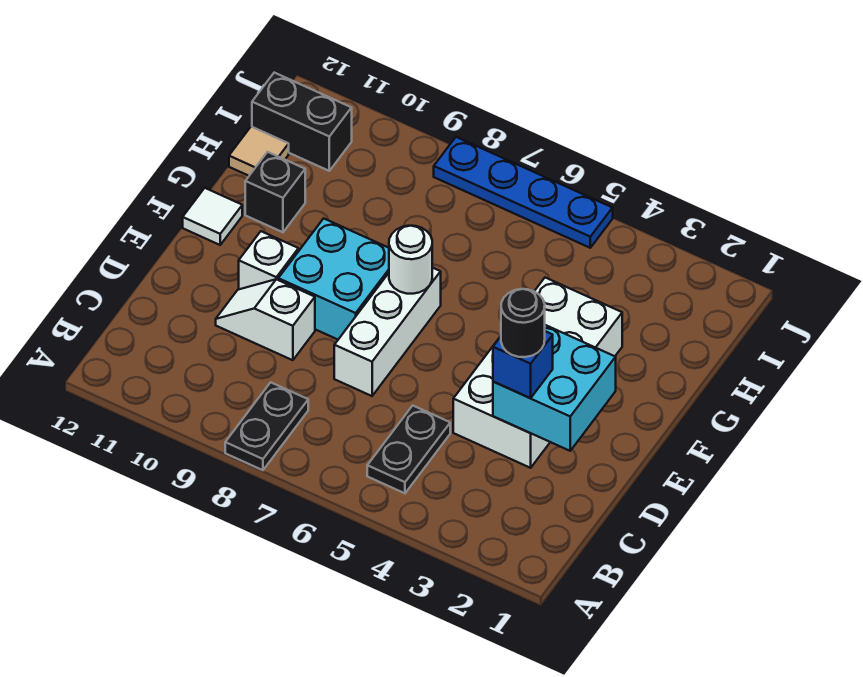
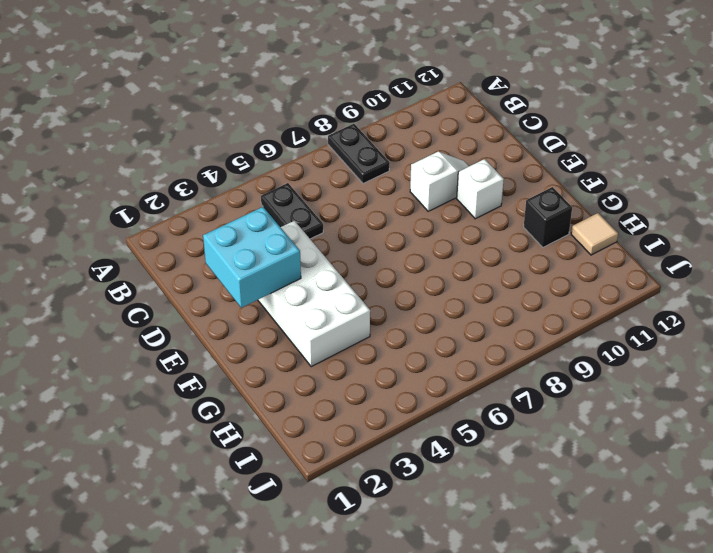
none -> white brick D7:F7 level 1
none -> cyan brick E8:F9 level 1
none -> white tile F12 level 1

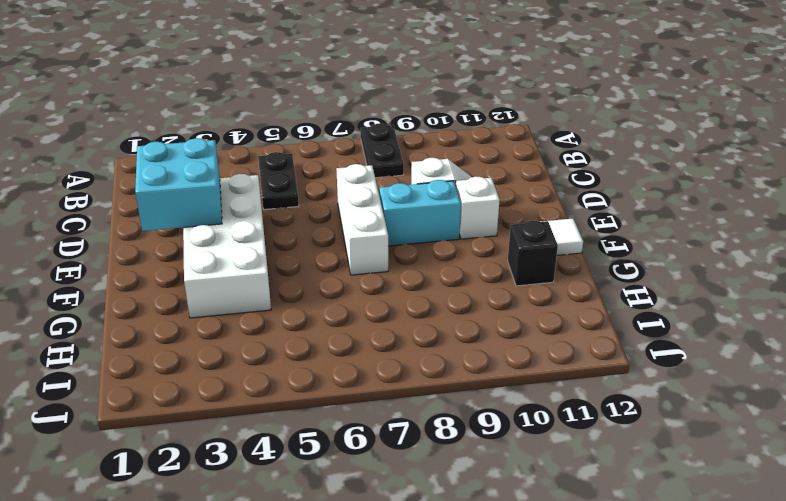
cyan brick E8:E9 level 1 -> cyan brick E8:F9 level 1
none -> tan tile H12 level 1
none -> black brick I11:I12 level 1
none -> blue plate J5:J8 level 1

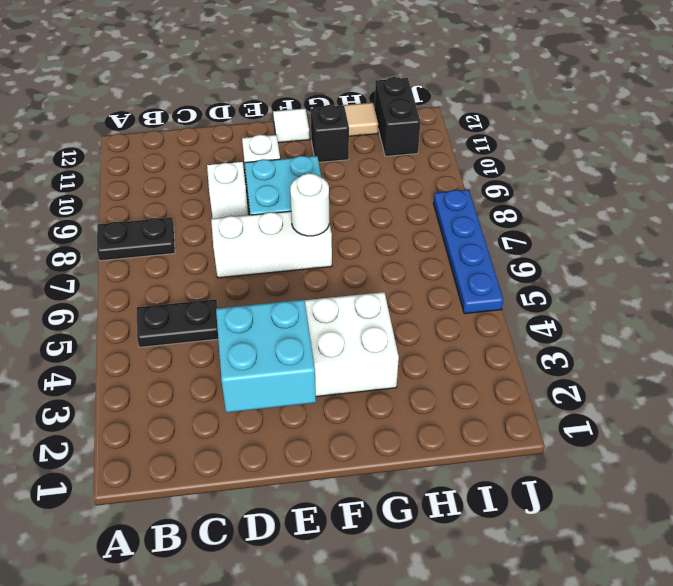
none -> blue brick D3 level 3
none -> black round brick D3 level 4

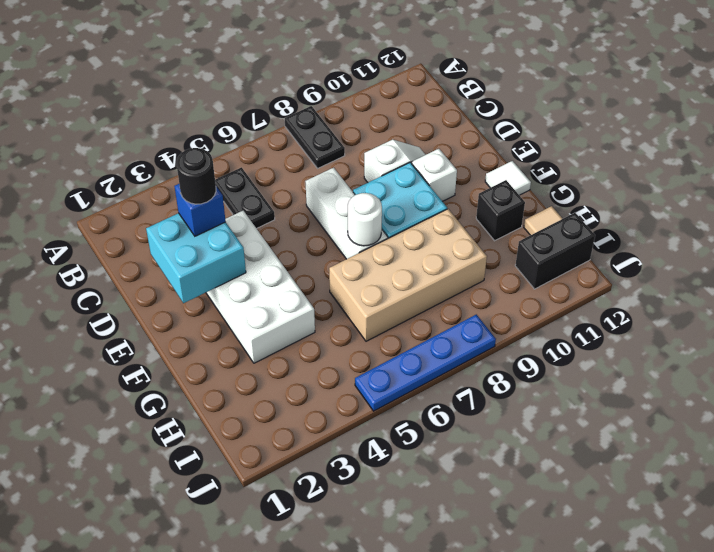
tan brick G6:H9 level 1 -> none

